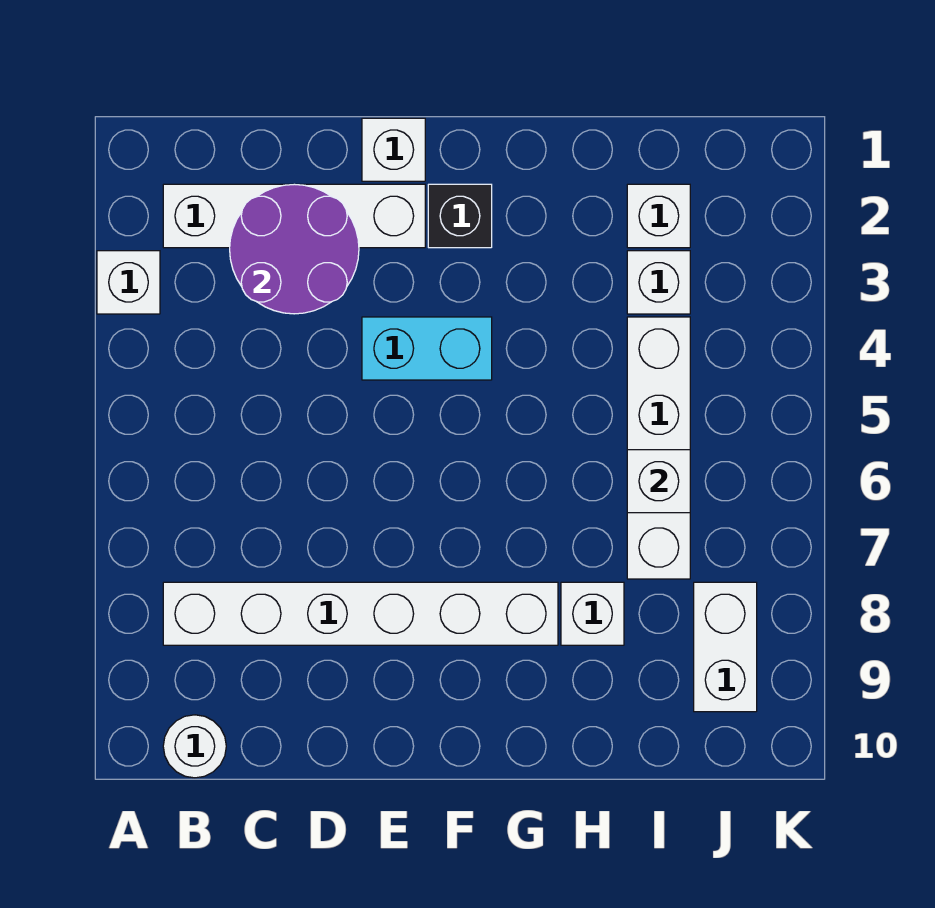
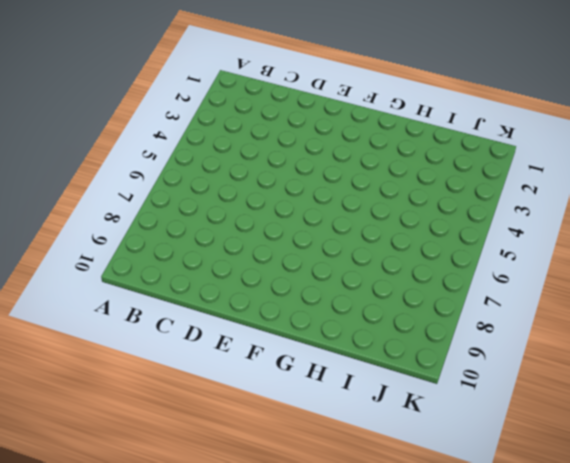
none -> white brick A3 level 1
none -> white brick B2:E2 level 1
none -> white brick B8:G8 level 1

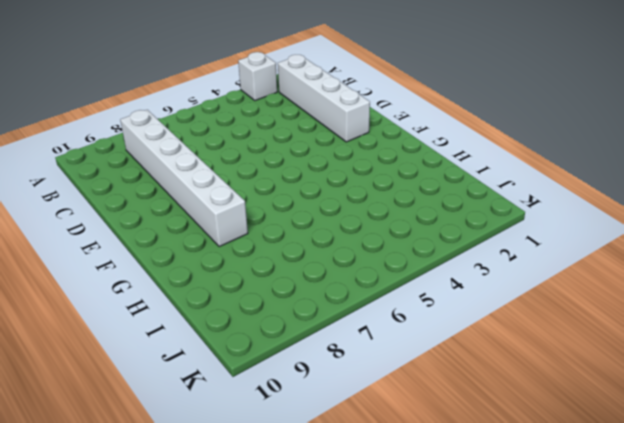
none -> white round brick B10 level 1
none -> white brick E1 level 1
none -> cyan brick E4:F4 level 1

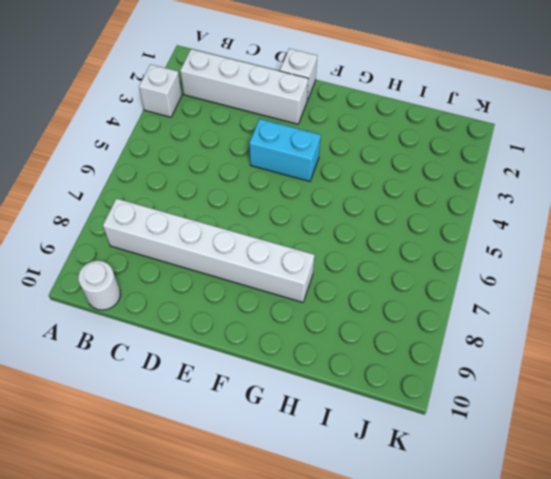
none -> black brick F2 level 1
none -> white brick H8 level 1
none -> white brick I2 level 1

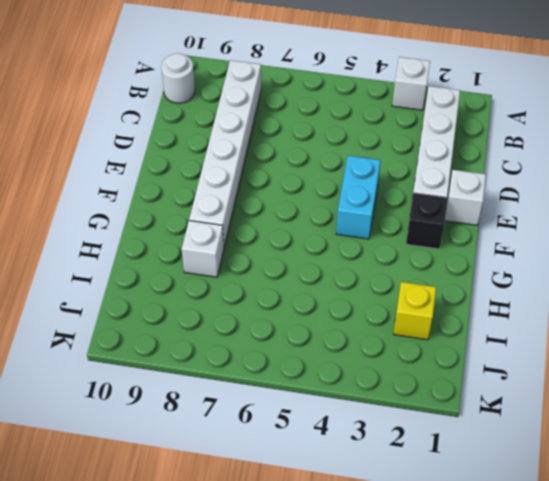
yellow brick I2 level 1 -> white brick I2 level 1
none -> white brick I3 level 1
none -> white brick I4:I7 level 1
none -> white brick J8:J9 level 1

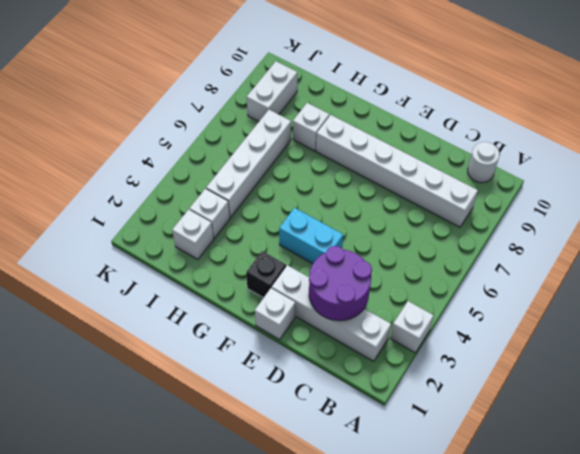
none -> white brick I6 level 2

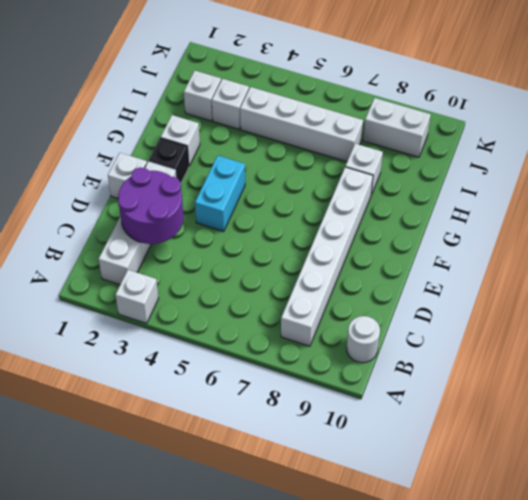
white brick G2 level 1 -> white brick I6 level 2

